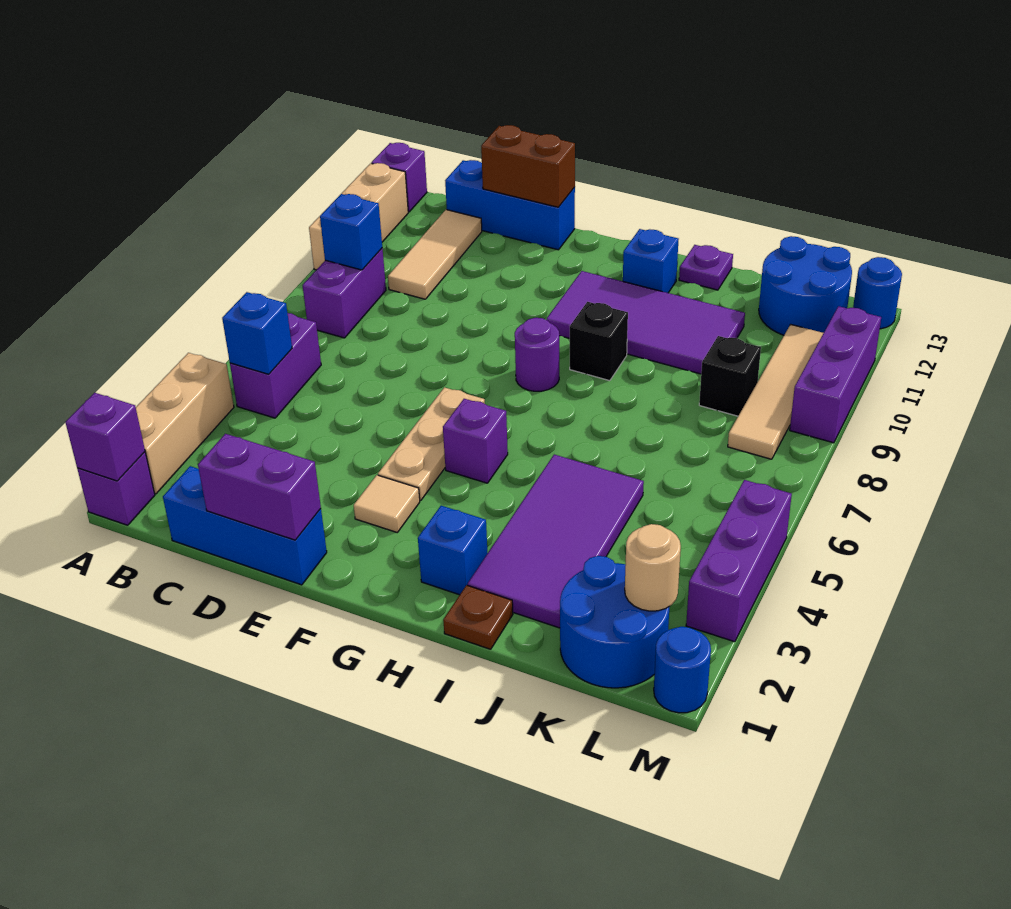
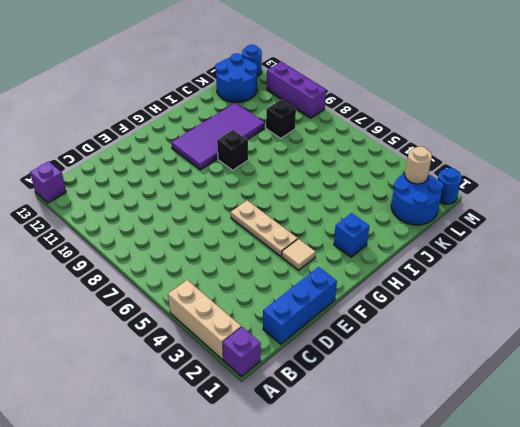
none -> tan brick A10:A12 level 1
none -> purple brick B5:B6 level 1
none -> purple brick B8:B9 level 1
none -> tan tile C10:C12 level 1

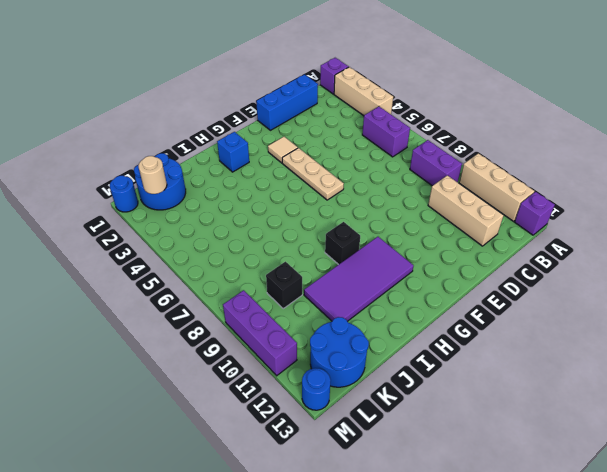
tan brick C10:C12 level 1 -> tan tile C10:C12 level 1
none -> blue brick C13:E13 level 1
none -> purple brick G5 level 1
none -> purple round brick G8 level 1
none -> blue brick H12 level 1

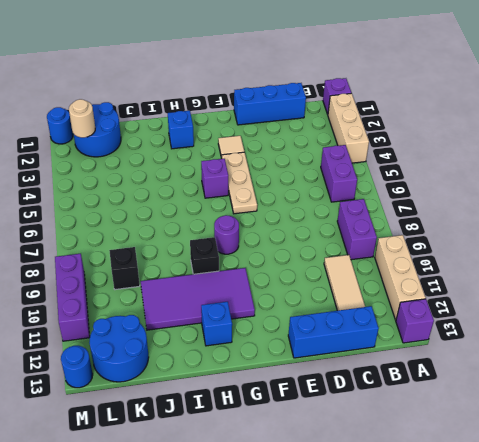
none -> brown plate I1 level 1
none -> purple tile I2:J5 level 1
none -> purple plate I13 level 1
none -> tan tile L8:L11 level 1

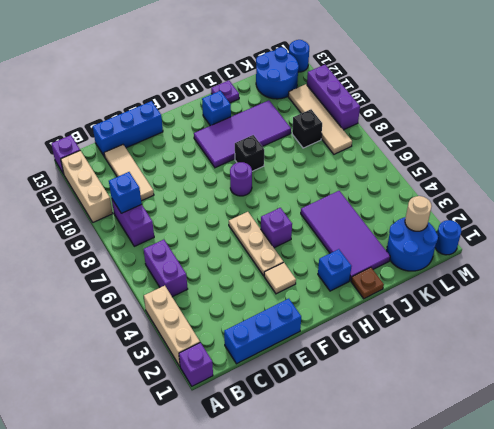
none -> purple brick M3:M5 level 1
none -> purple brick A1 level 2
none -> blue brick B5 level 2
none -> purple brick D1:E1 level 2

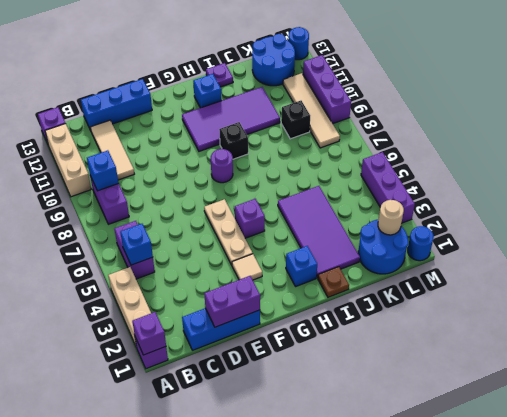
none -> brown brick D13:E13 level 2

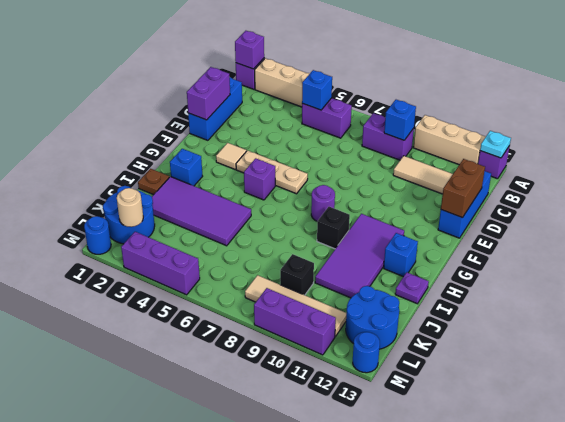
cyan plate A13 level 2 -> none

